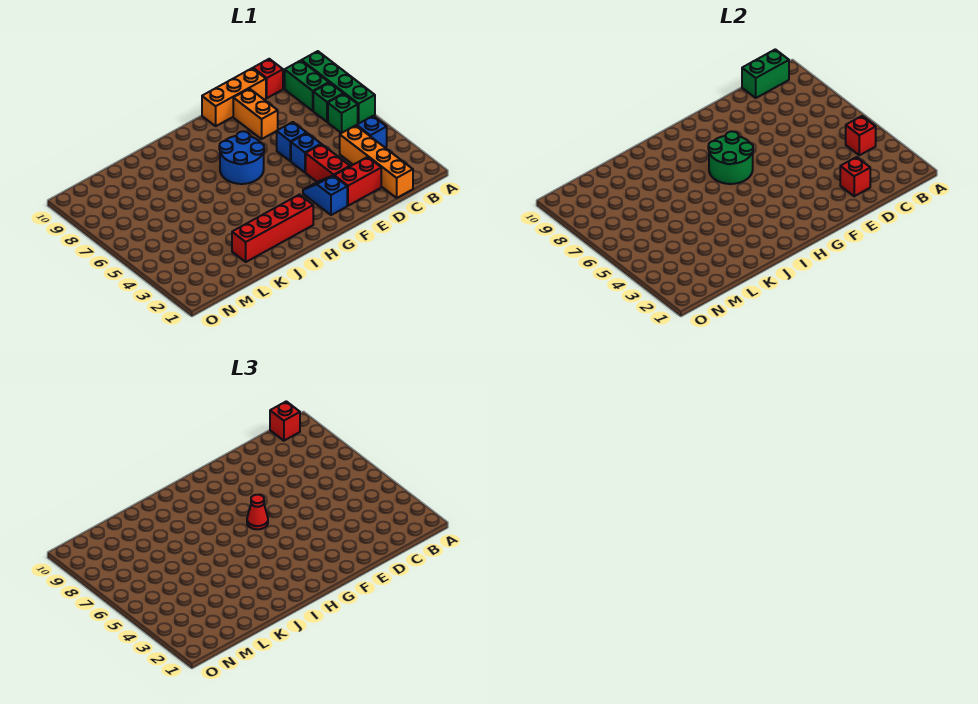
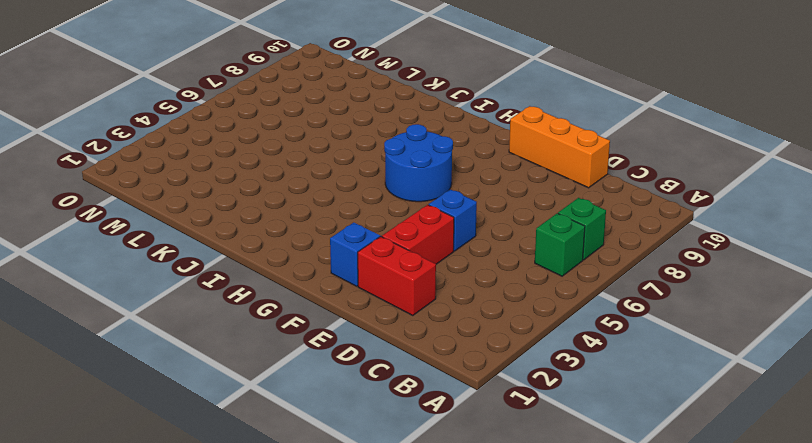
none -> green brick A6:A9 level 1
none -> blue brick B4 level 1
none -> green brick B8:B9 level 1

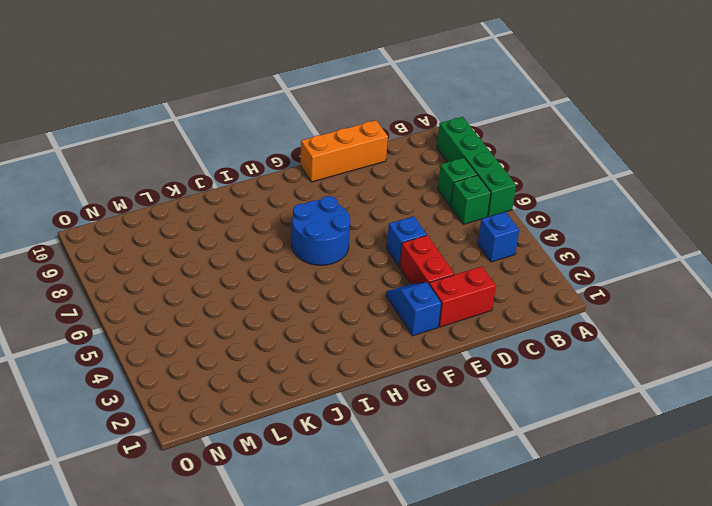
none -> green brick B8:B9 level 1
none -> orange brick C1:C4 level 1
none -> red brick C10 level 1

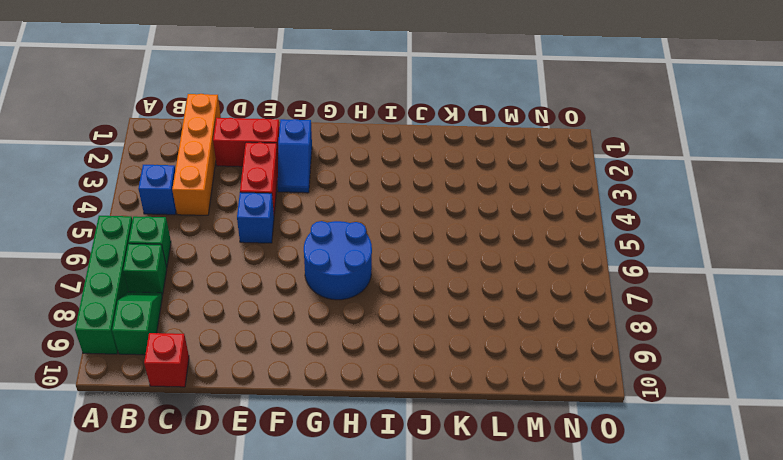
green slope B8:B9 level 1 top 9 -> green brick B8:B9 level 1
none -> orange brick D10:F10 level 1
none -> blue brick E6 level 1
none -> orange brick E8:E9 level 1

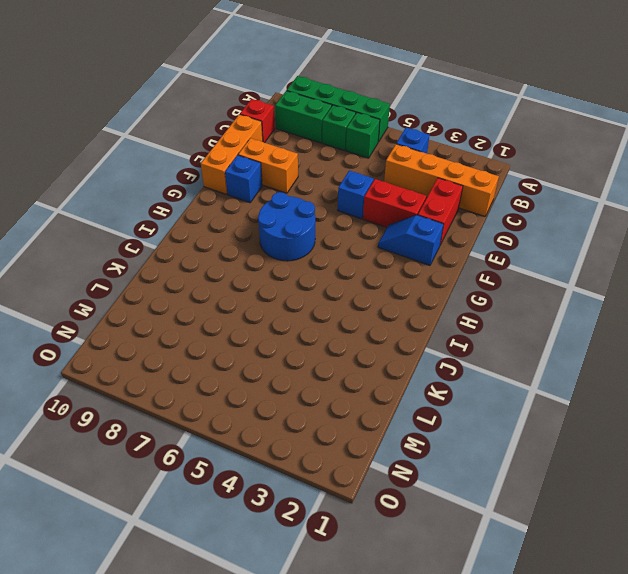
blue brick F9 level 1 -> blue brick E6 level 1
none -> red brick H2:K2 level 1
none -> red brick B4 level 2
none -> green brick B10:C10 level 2

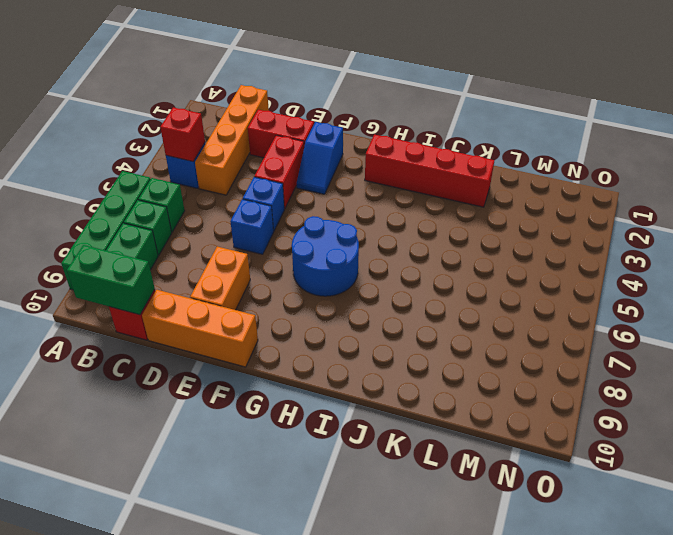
none -> red brick D2 level 2
none -> green round brick G6:H7 level 2
none -> red brick B10 level 3

